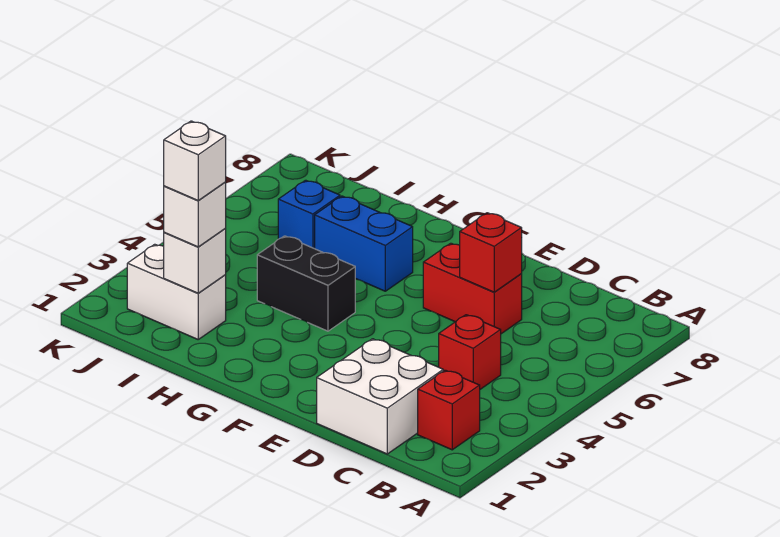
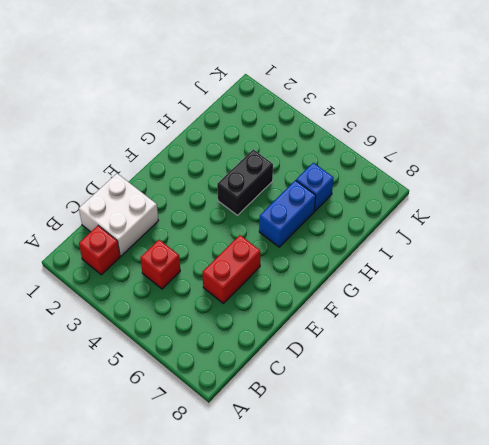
none -> white brick I2:J2 level 1
none -> red brick D6 level 2
none -> white brick I2 level 2

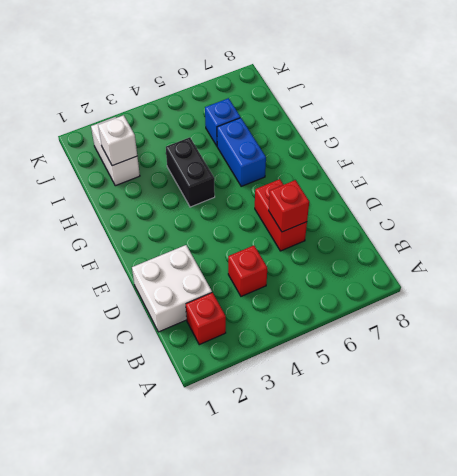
none -> white brick I2 level 3
none -> white brick I2 level 4

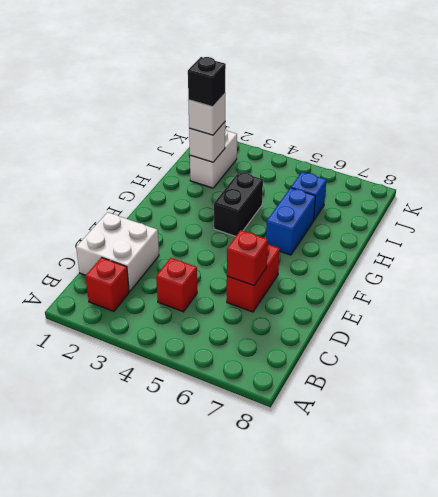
black brick I2 level 4 -> white brick I2 level 4

